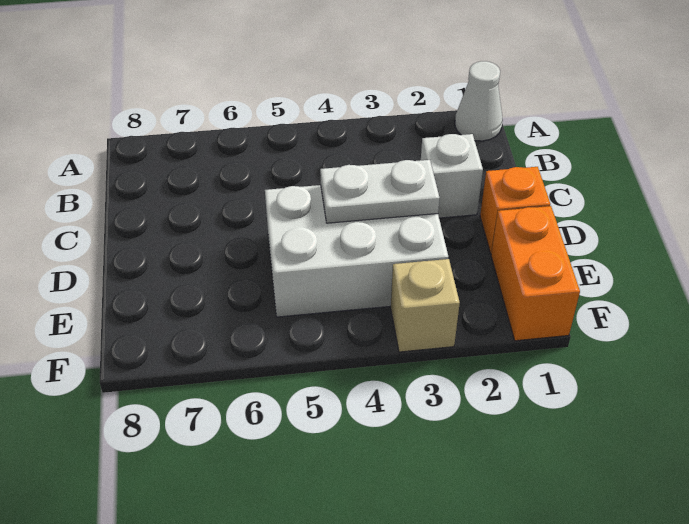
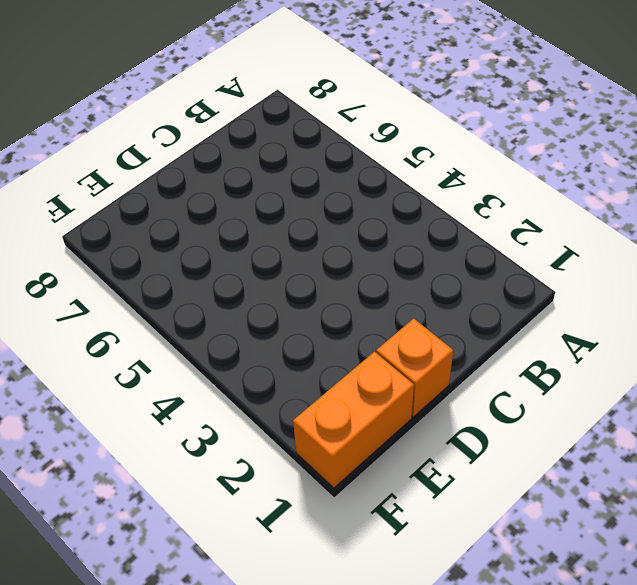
none -> white cone A1 level 1
none -> white brick C2 level 1

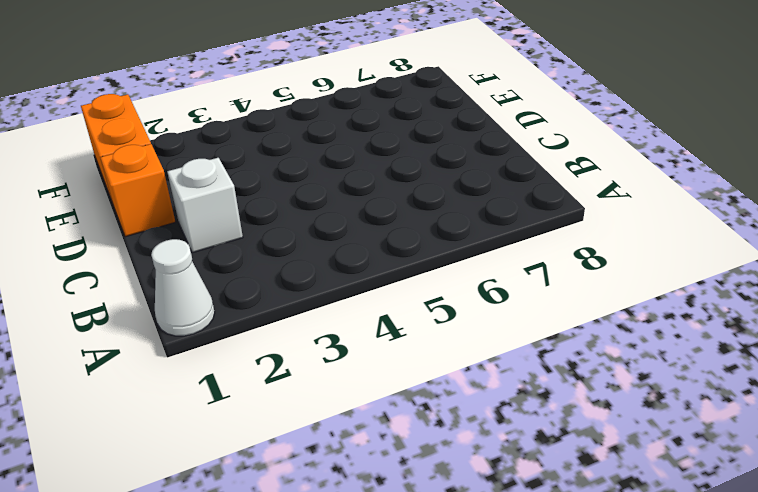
none -> white brick D3:E5 level 1
none -> tan brick F3 level 1

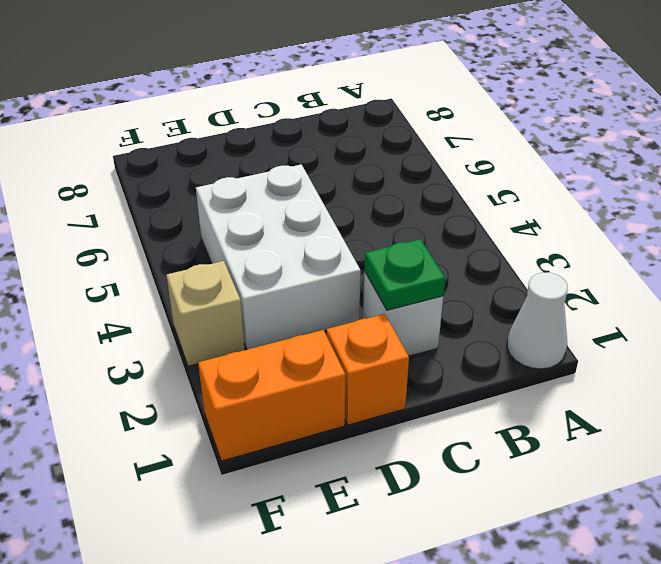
green plate C2 level 2 -> none
none -> white plate D3:D4 level 2

